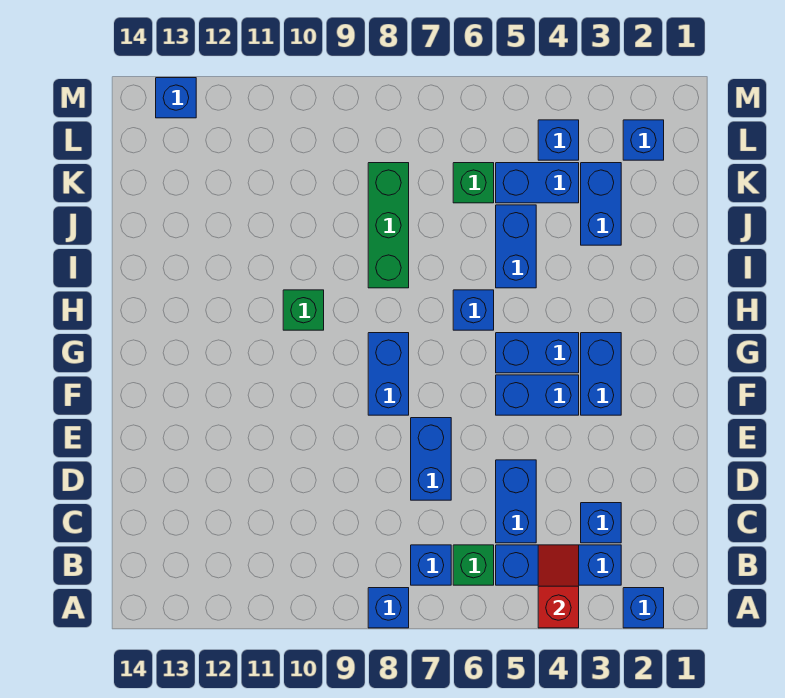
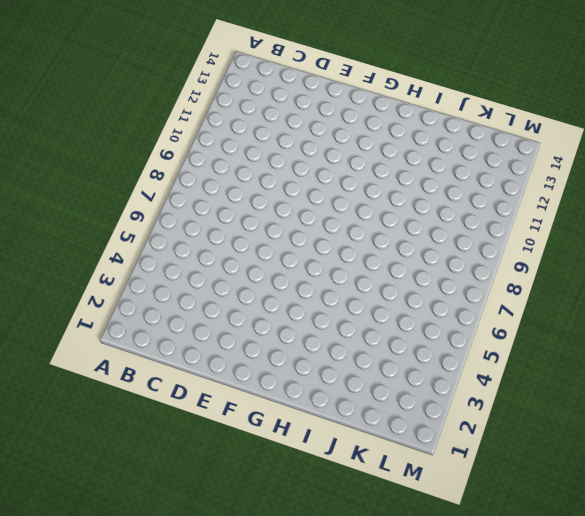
none -> blue brick A2 level 1
none -> blue brick A8 level 1
none -> blue brick B3:B5 level 1

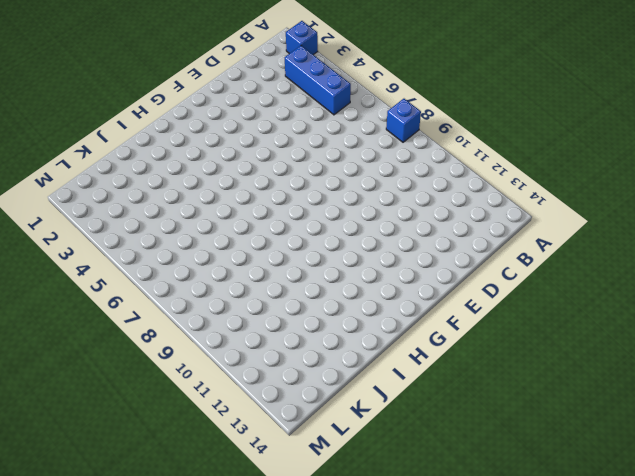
none -> green brick B6 level 1
none -> blue brick B7 level 1
none -> blue brick C3 level 1

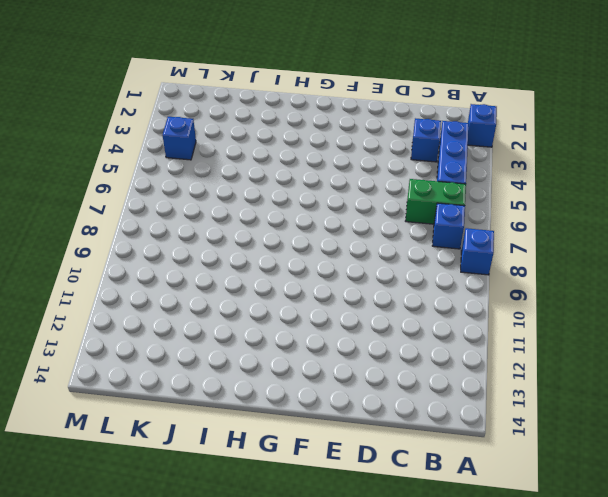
green brick B6:C6 level 1 -> green brick B6 level 1
none -> blue brick C5:D5 level 1
none -> blue brick D7:E7 level 1
none -> blue brick F3:G3 level 1

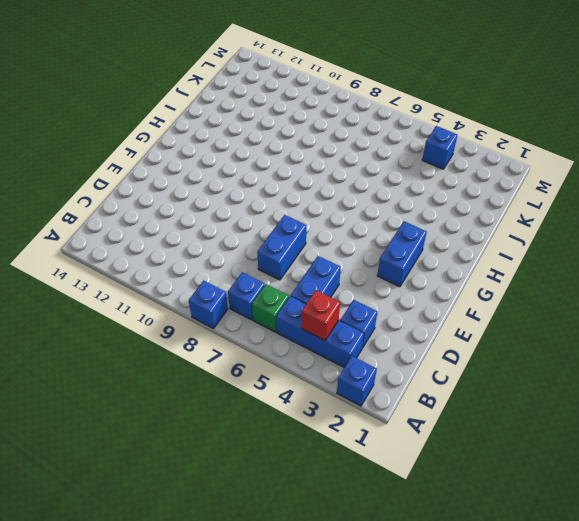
red brick B4 level 2 -> red slope A4:B4 level 2 top A
none -> blue brick F4:F5 level 1
none -> blue brick F8:G8 level 1
none -> blue brick G4:G5 level 1

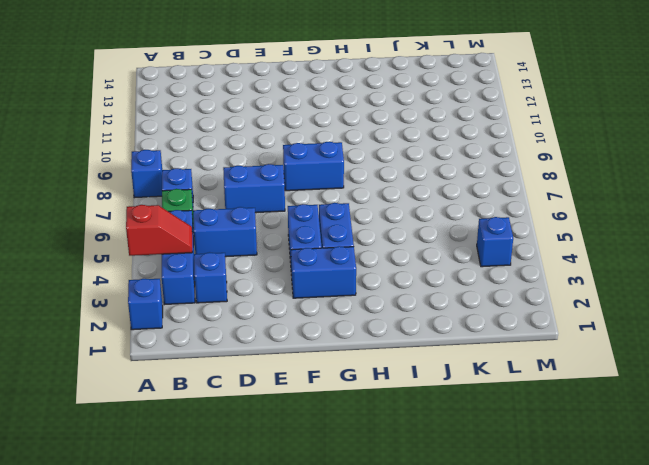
none -> blue brick H6 level 1
none -> green brick H10 level 1
none -> blue brick I5:J5 level 1

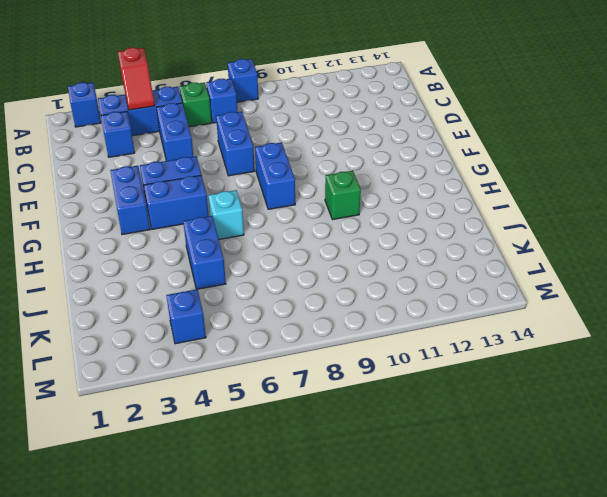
cyan brick H6 level 1 -> blue brick H6 level 1
none -> green brick I8:K8 level 1
none -> blue brick J3:K3 level 1
none -> blue brick K4:K5 level 1

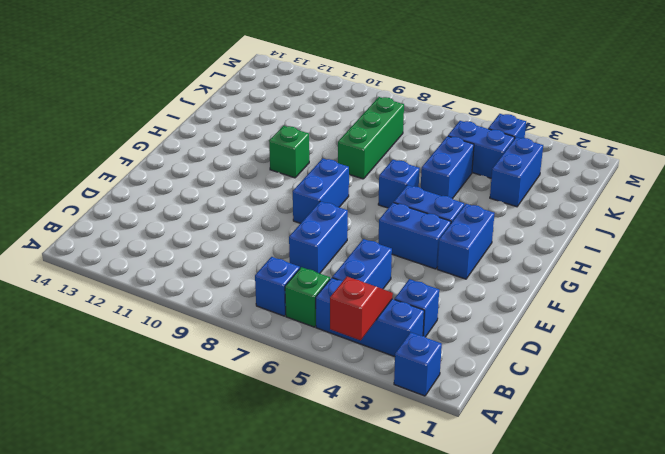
none -> blue brick A8 level 1
none -> green brick K6 level 1
none -> blue brick L2 level 1

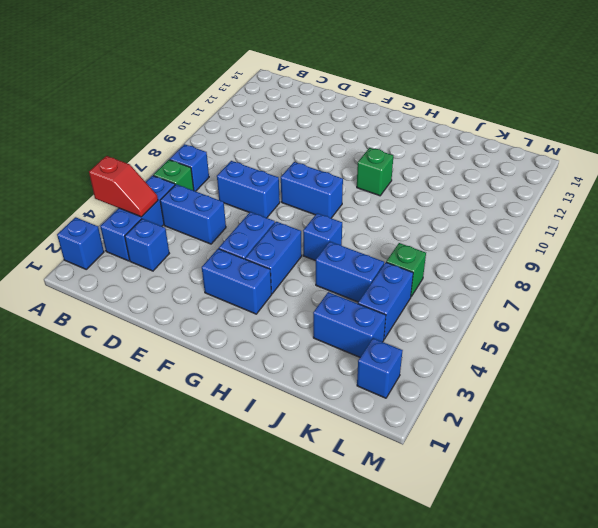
none -> blue brick A8 level 1
none -> green brick I8:K8 level 1
none -> blue brick L4 level 1

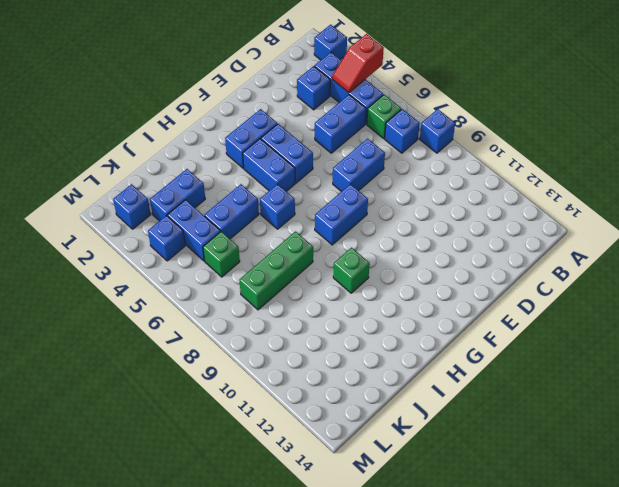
none -> blue brick M13 level 1

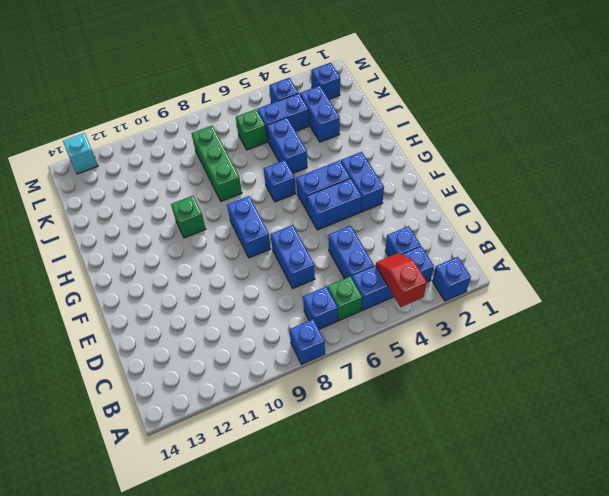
cyan brick M13 level 1 -> blue brick M13 level 1

